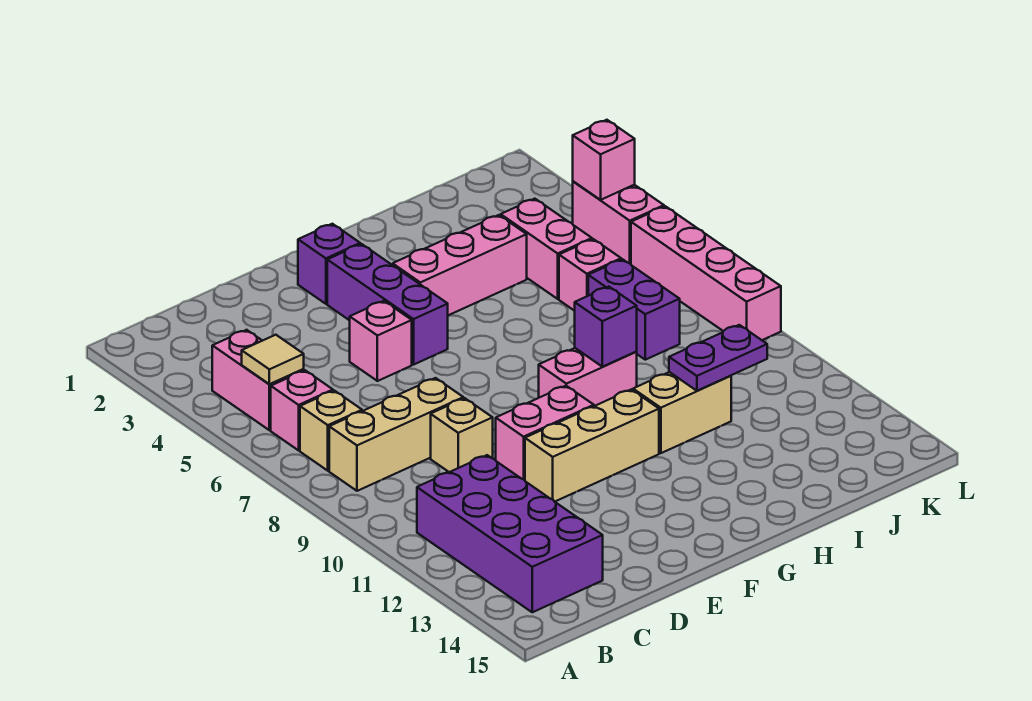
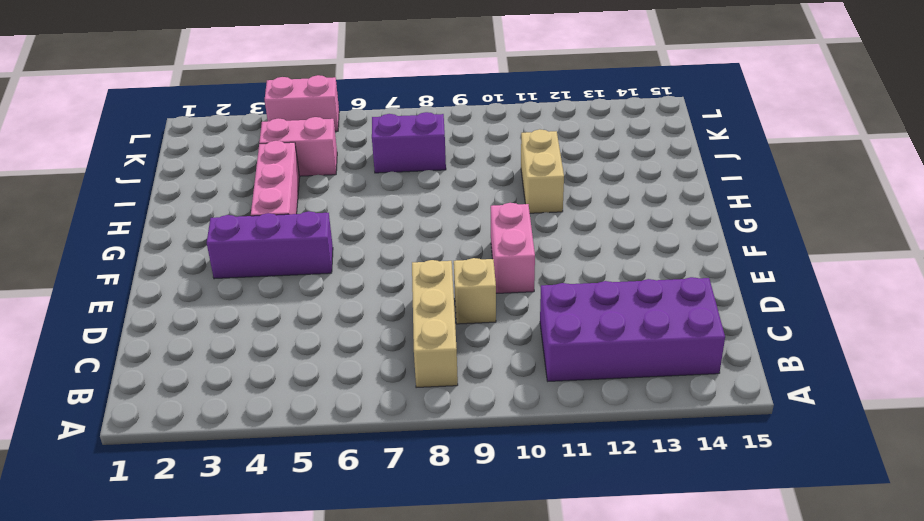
none -> pink brick B4:B5 level 1
none -> pink brick B6 level 1
none -> tan brick B7 level 1

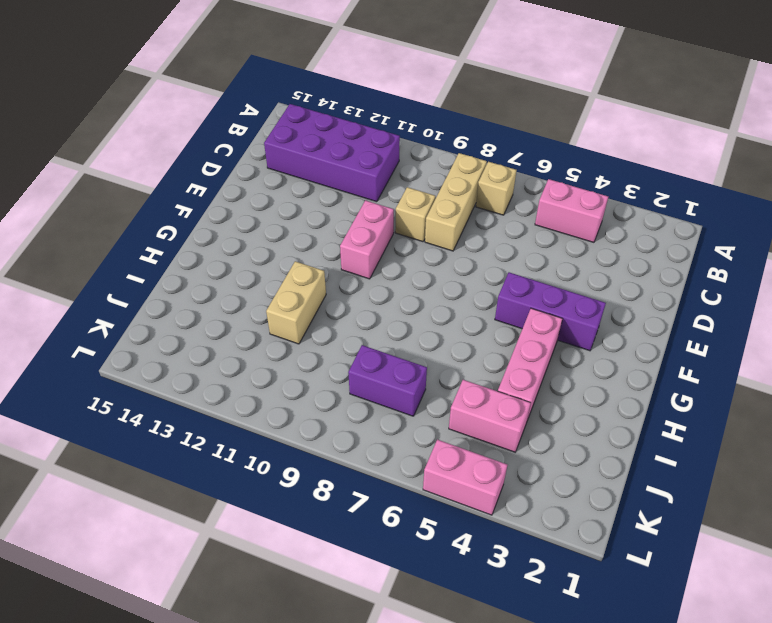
none -> pink brick B6 level 1
none -> pink brick E5 level 1
none -> tan brick E11:G11 level 1

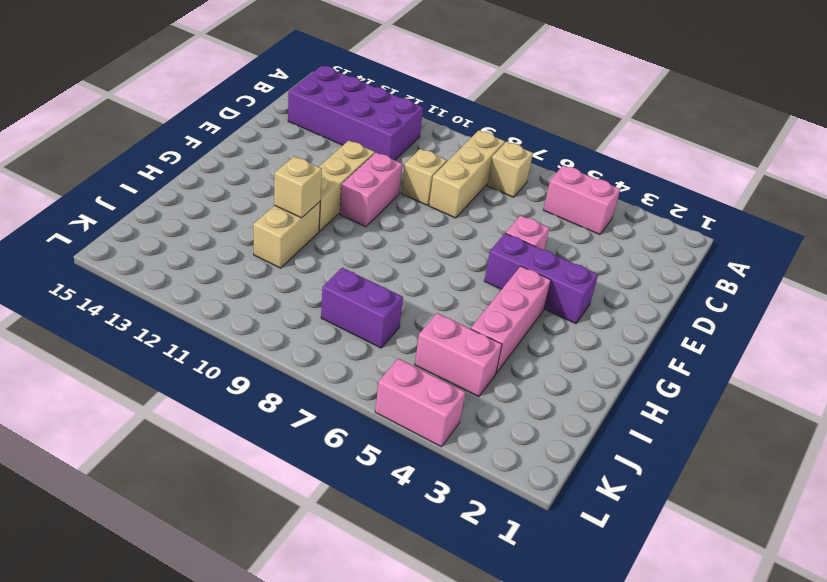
tan brick H11 level 2 -> none
none -> pink brick B6 level 1
none -> purple brick F2 level 1
none -> pink brick G9:H9 level 1

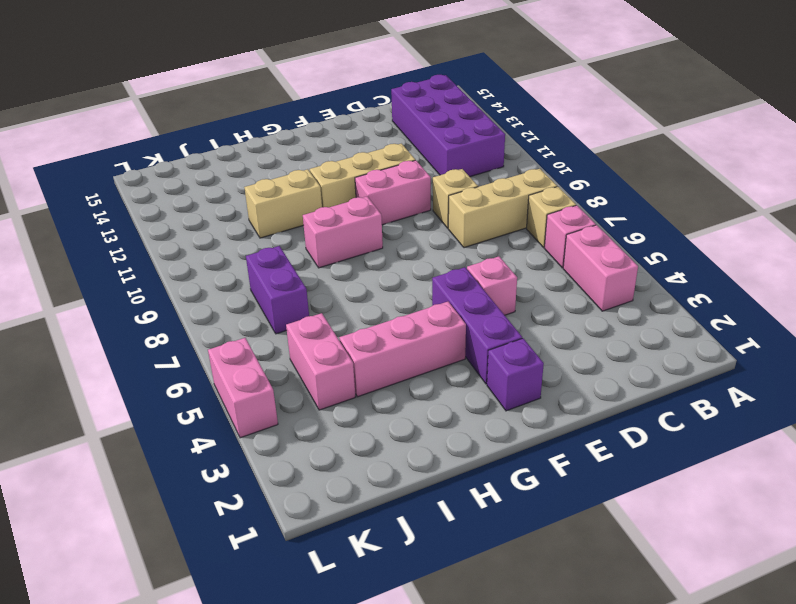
none -> pink brick J6 level 1
none -> pink brick L6:L9 level 1
none -> tan tile B5 level 2

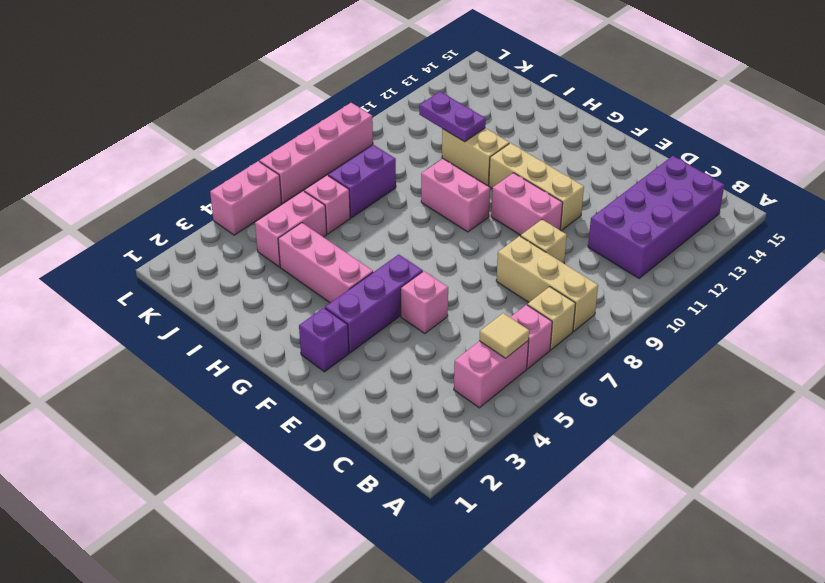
none -> purple brick H9 level 2
none -> pink brick L4 level 2

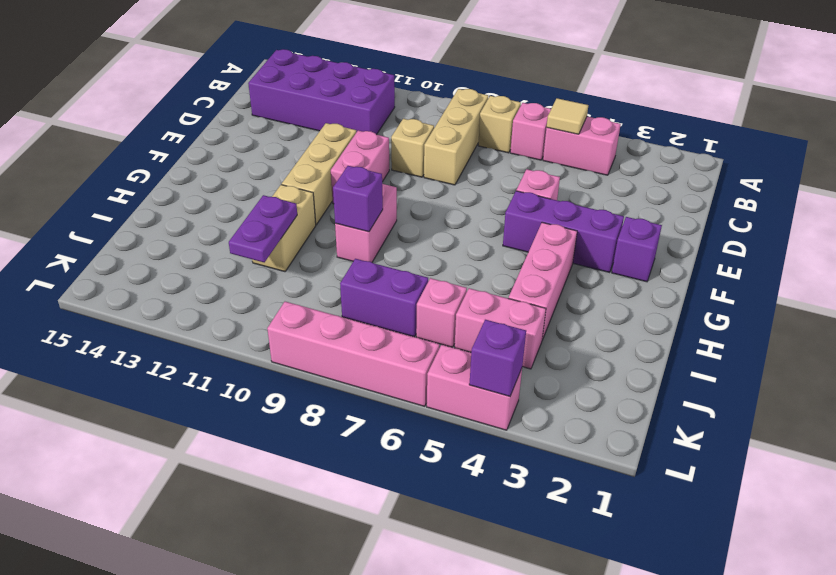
purple brick L4 level 2 -> pink brick L4 level 2

